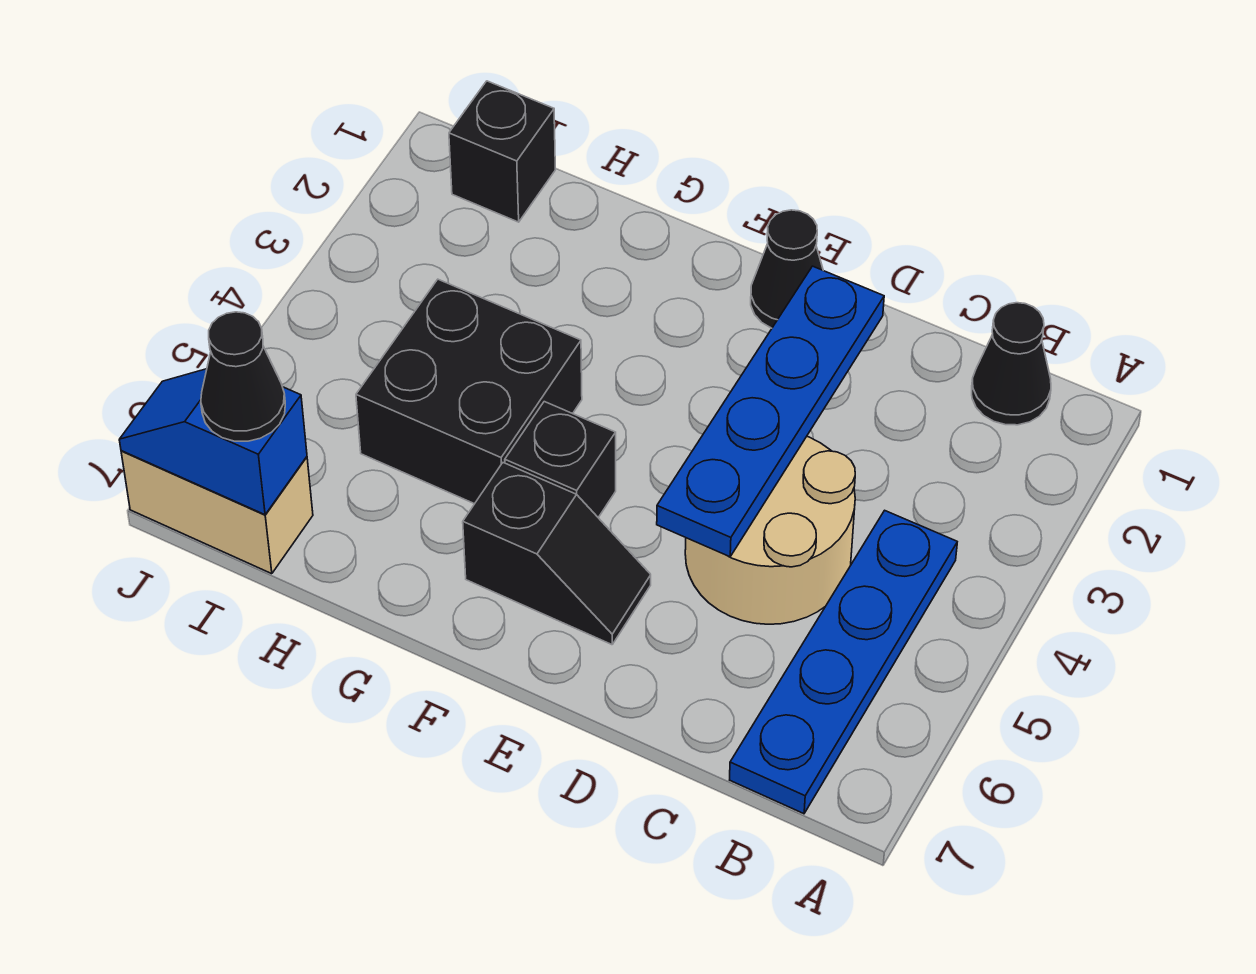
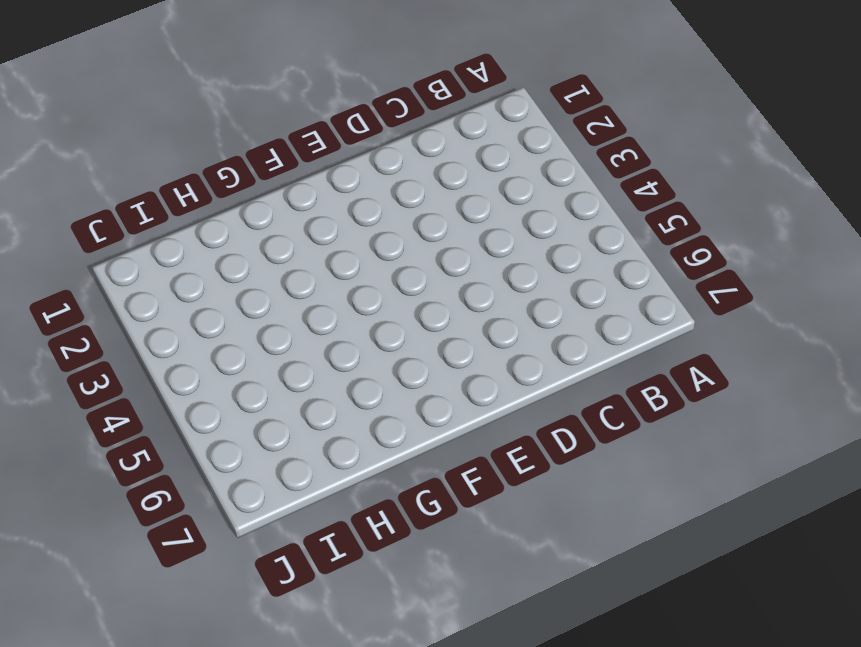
none -> black cone B1 level 1
none -> blue plate B4:B7 level 1
none -> tan round brick C4:D5 level 1

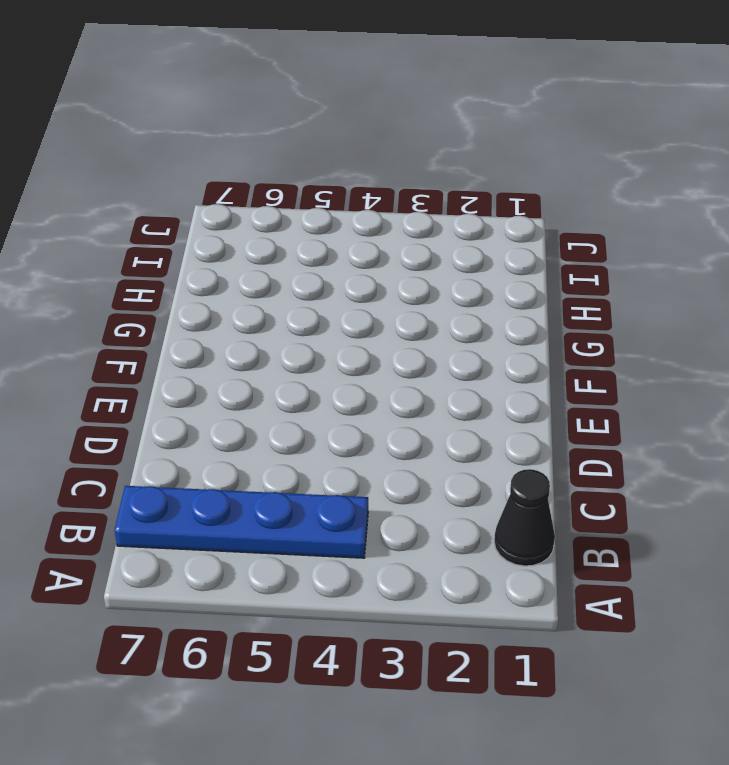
none -> tan round brick C4:D5 level 1
none -> black cone E1 level 1
none -> black slope E6:F6 level 1 top F

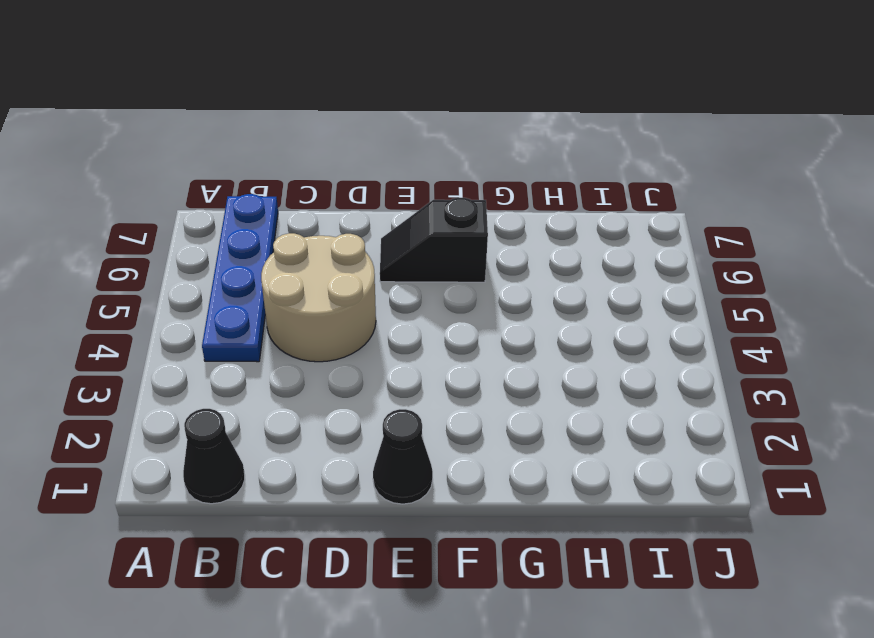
none -> black brick F5 level 1
none -> black brick G4:H5 level 1
none -> black brick I1 level 1

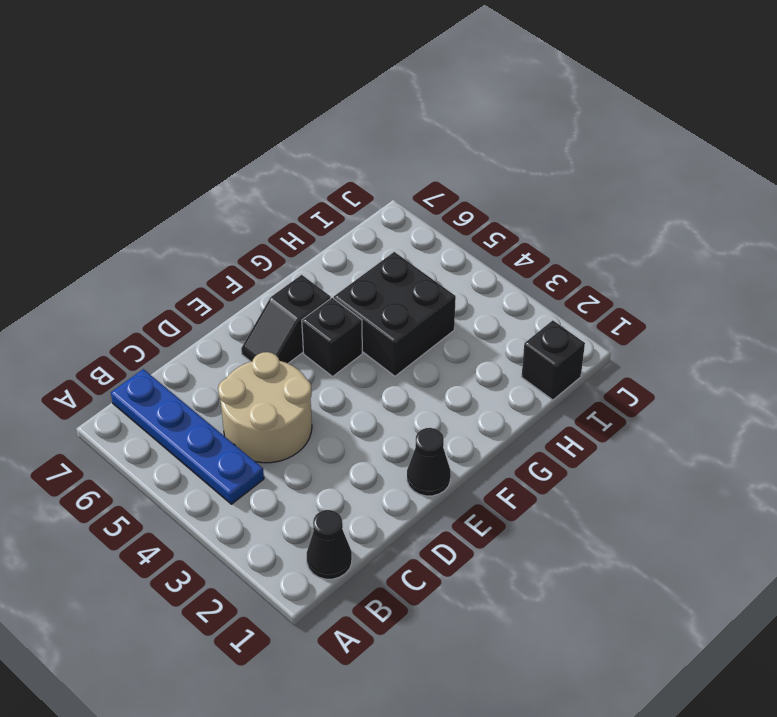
none -> tan brick I7:J7 level 1
none -> blue plate D2:D5 level 2
none -> blue slope I7:J7 level 2 top I

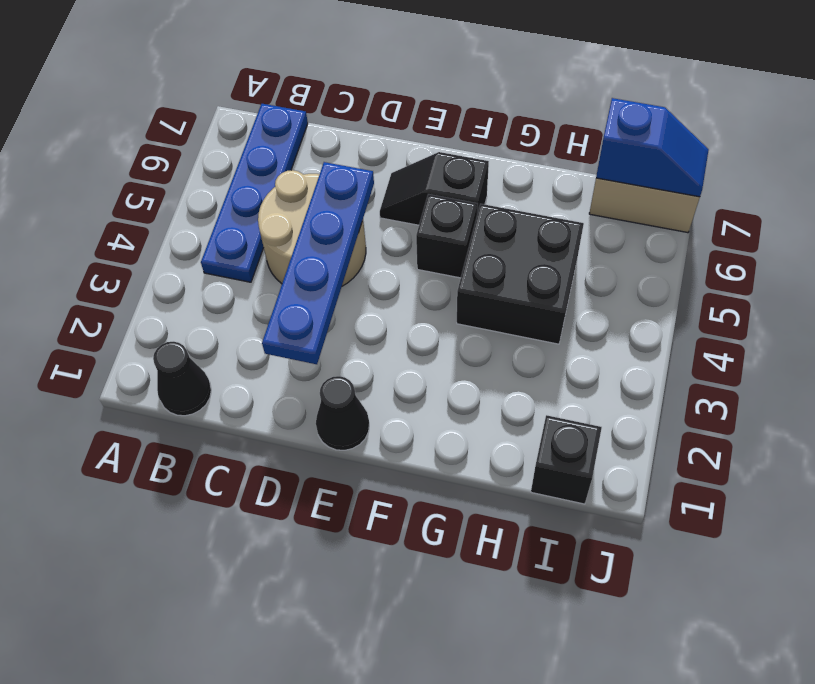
none -> black cone I7 level 3

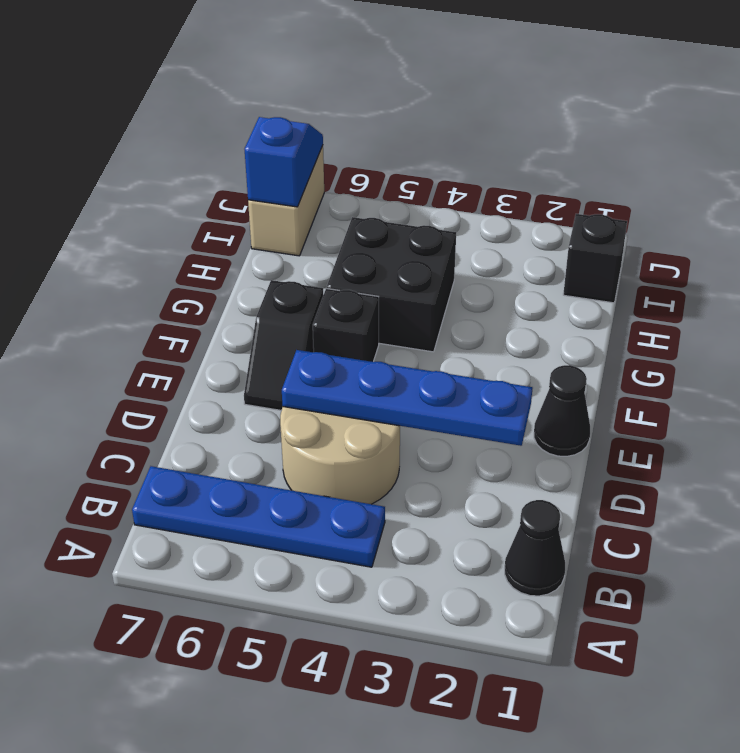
none -> black cone I7 level 3

